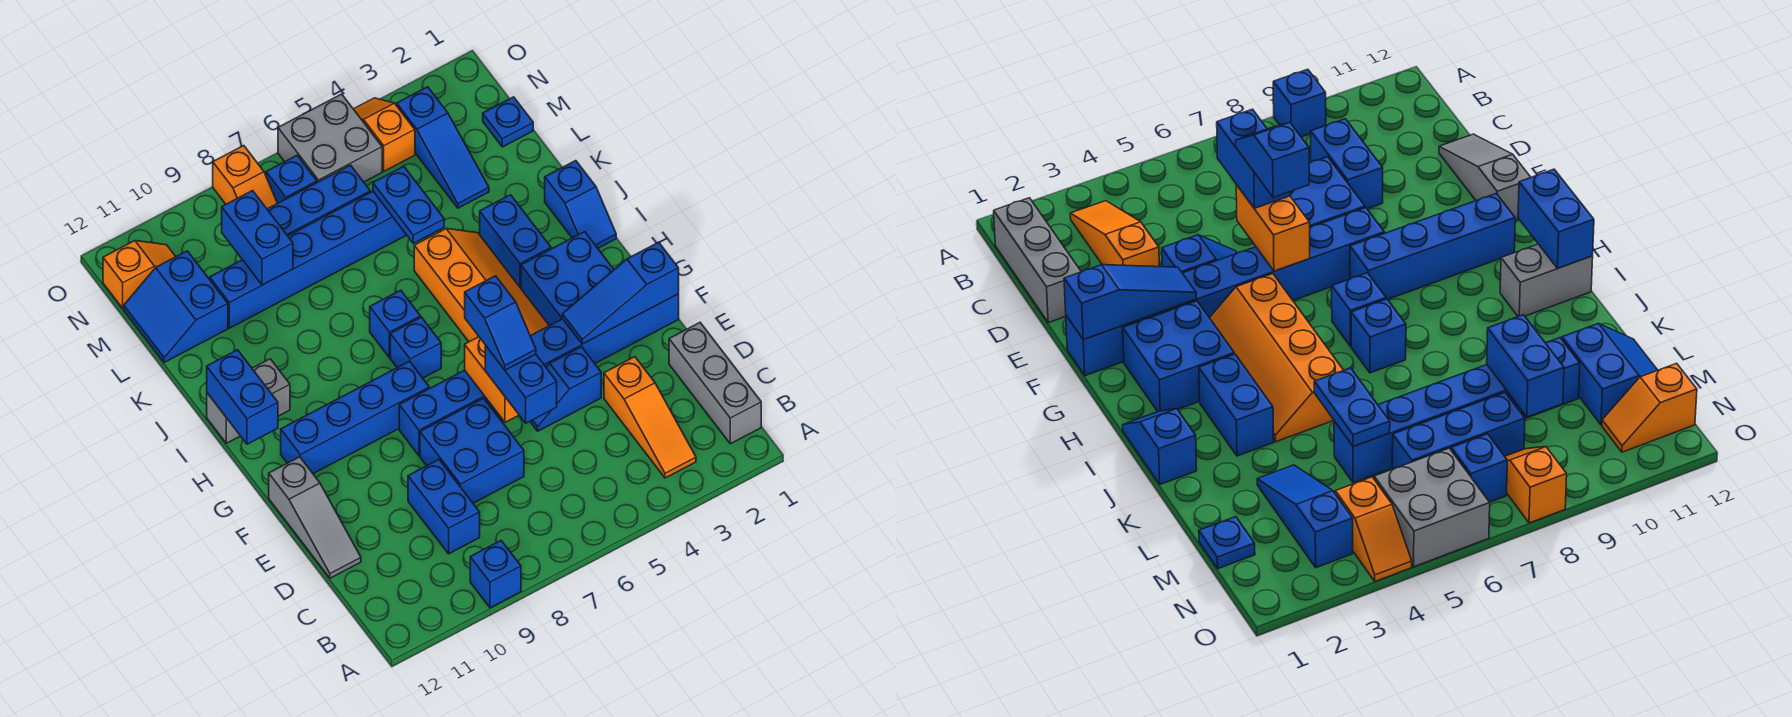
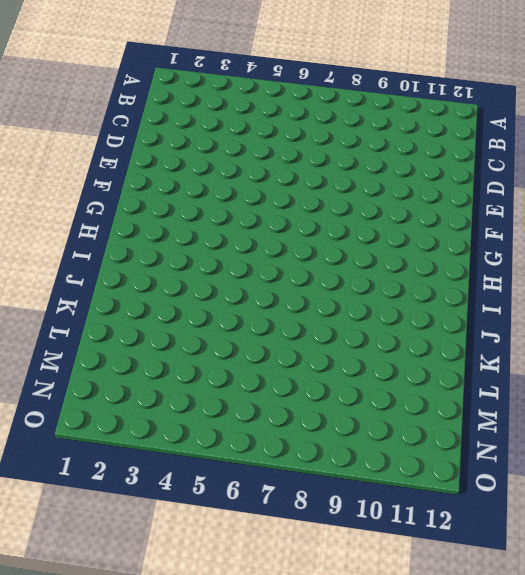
none -> blue brick A9 level 1
none -> grey brick B1:D1 level 1
none -> orange slope B3:D3 level 1 top D
none -> blue brick C9:D9 level 1

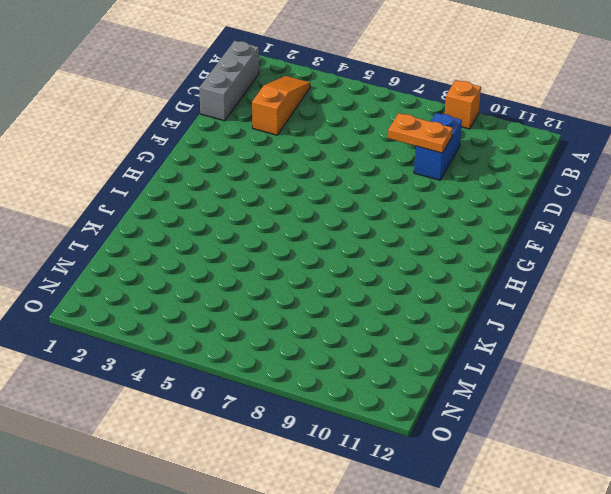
orange brick A9 level 1 -> blue brick A9 level 1
orange plate D8:D9 level 2 -> none
none -> blue brick D7:E8 level 1
none -> grey slope D12:F12 level 1 top F
none -> blue slope E4:E5 level 1 top 4
none -> blue brick F1:F8 level 1

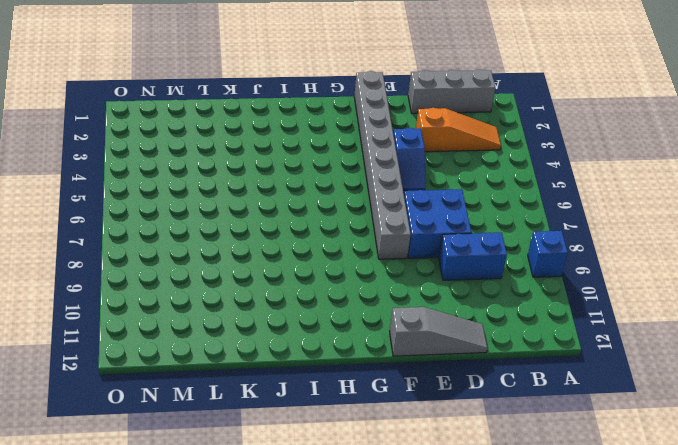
grey brick F1:F8 level 1 -> blue brick F1:F8 level 1
none -> blue brick G2:H3 level 1
none -> orange slope G4:J5 level 1 top 5
none -> blue brick G8:G11 level 1
none -> blue brick H7 level 1

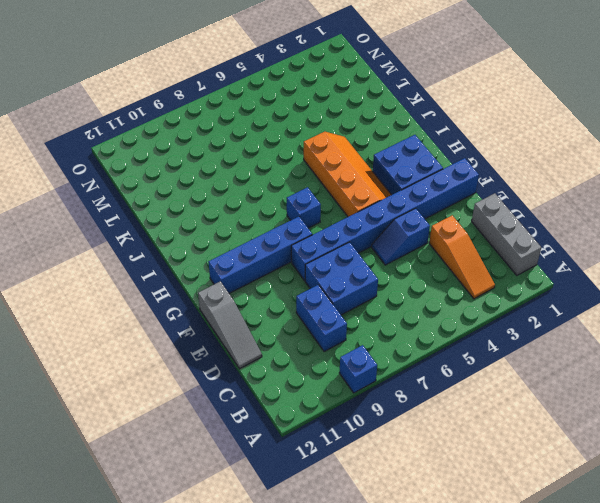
none -> blue slope I1:J1 level 1 top J
none -> blue brick I3:J3 level 1
none -> blue brick I7 level 1
none -> grey brick I11:I12 level 1

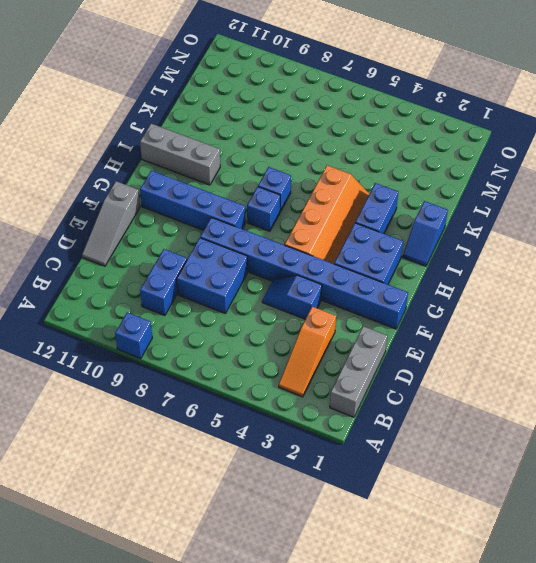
grey brick I10:I12 level 1 -> grey brick I11:I12 level 1
none -> blue slope L3:N3 level 1 top N
none -> blue brick L5:L10 level 1
none -> blue slope L11:M12 level 1 top 11
none -> blue plate M1 level 1

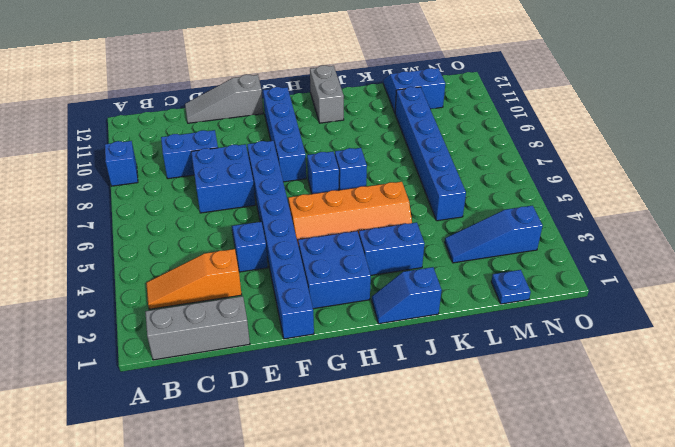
none -> blue brick M6:M8 level 1
none -> orange slope N4:O4 level 1 top N
none -> grey brick N5:O6 level 1
none -> blue brick N7 level 1

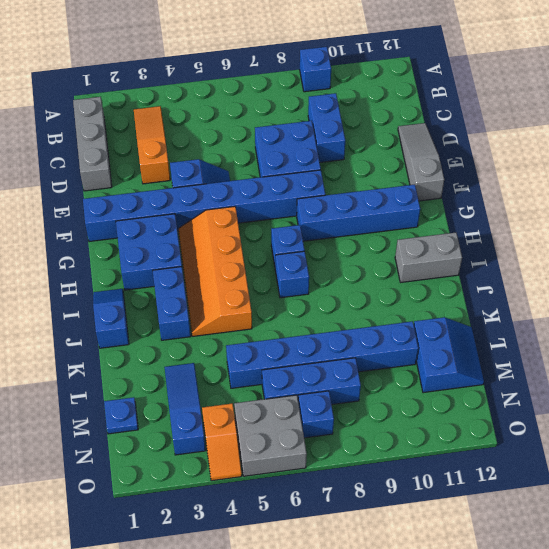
none -> orange slope N8:O8 level 1 top O
none -> orange slope N11:N12 level 1 top 12
none -> orange brick E6:F6 level 2
none -> blue slope F1:F3 level 2 top 1

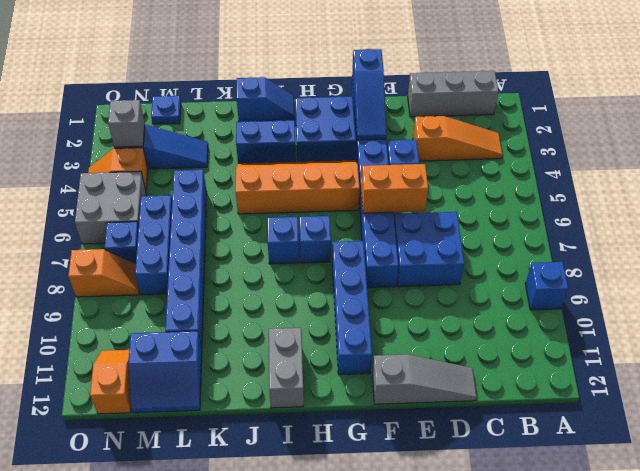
grey brick N3 level 2 -> none
none -> blue brick C9:D9 level 1
none -> blue brick H12:I12 level 2
none -> blue plate K5:L5 level 2
none -> blue brick L9:M9 level 2

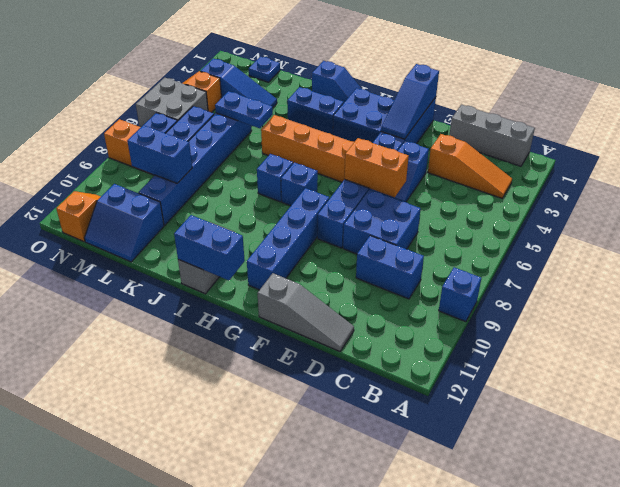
none -> blue brick D6:E6 level 3
none -> blue slope E6:F6 level 4 top F

